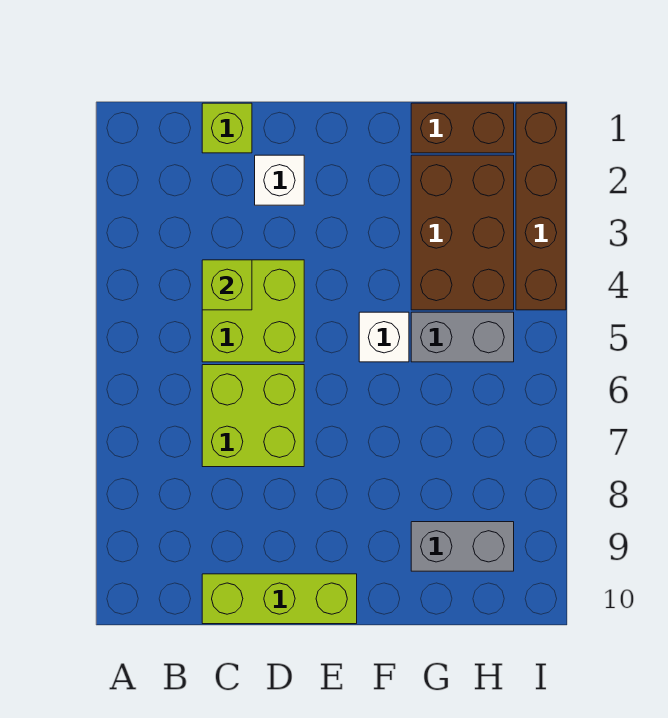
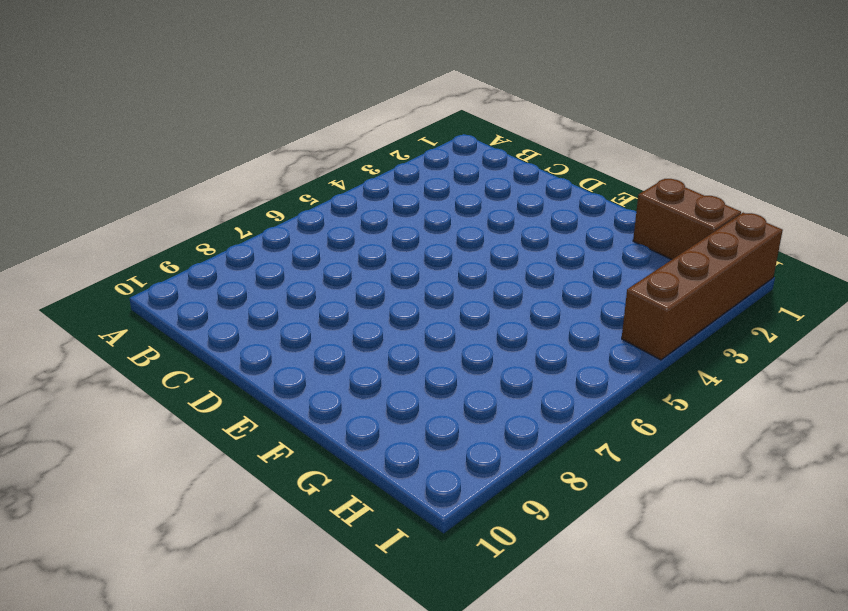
none -> lime brick C1 level 1
none -> lime brick C4:D5 level 1
none -> lime brick C6:D7 level 1

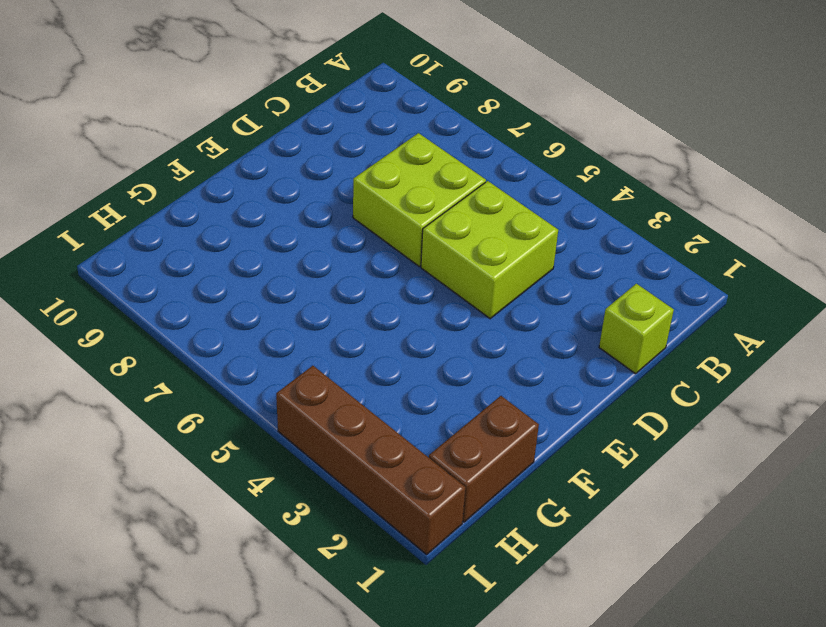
none -> lime brick C10:E10 level 1
none -> white brick D2 level 1
none -> white brick F5 level 1

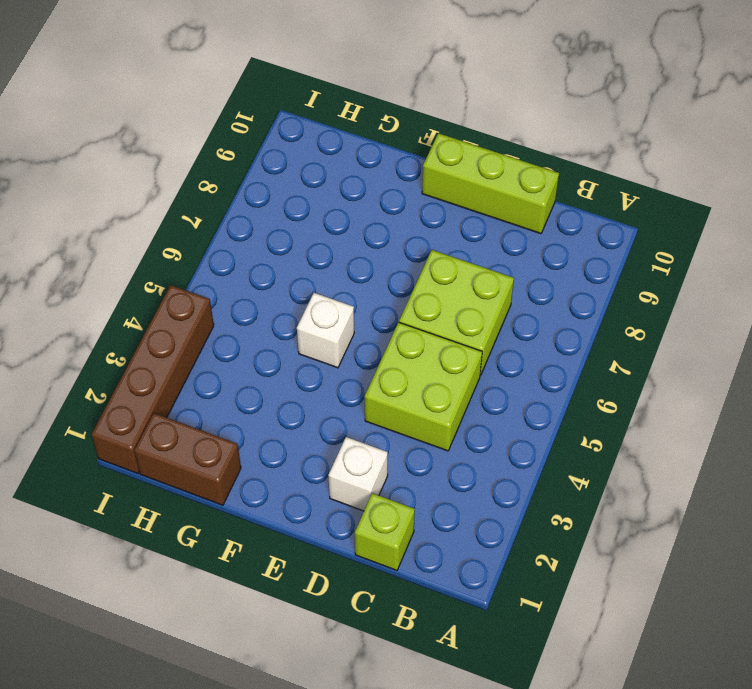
none -> brown brick G2:H4 level 1
none -> grey brick G5:H5 level 1
none -> grey brick G9:H9 level 1

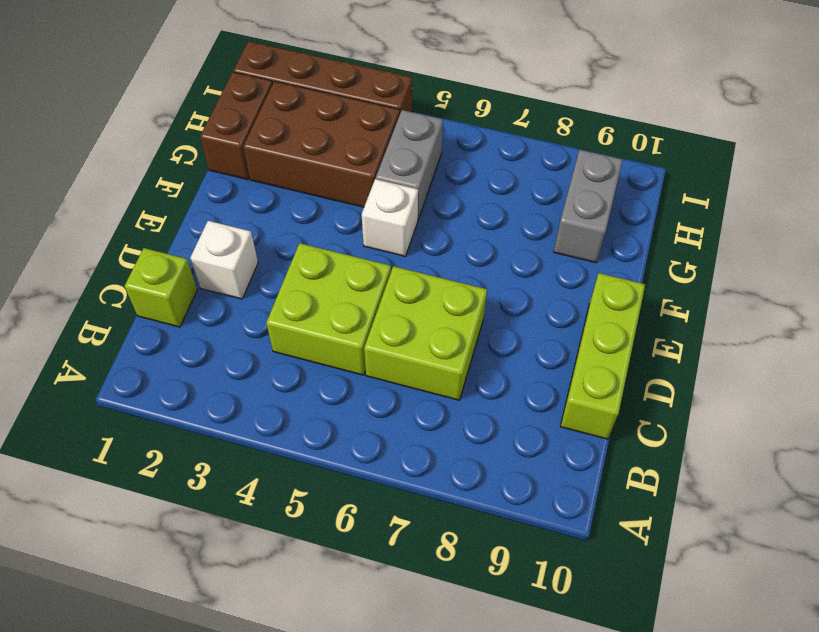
none -> lime brick C4 level 2

